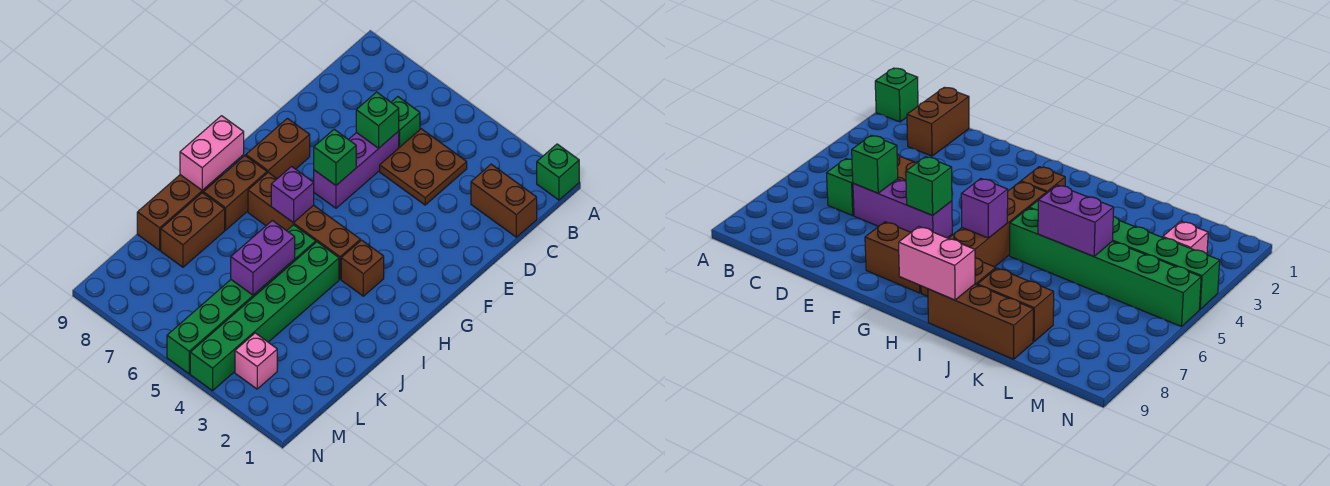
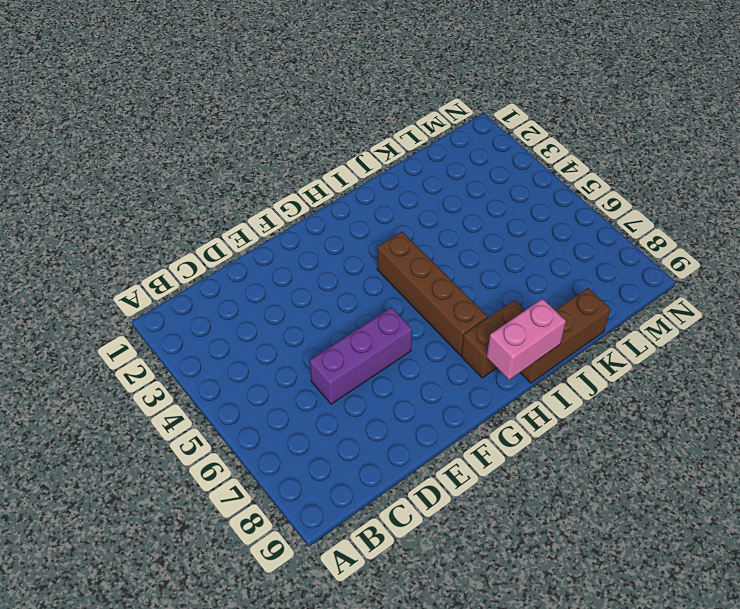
none -> green brick A1 level 1
none -> brown brick C1:C2 level 1
none -> brown plate C4:D5 level 1

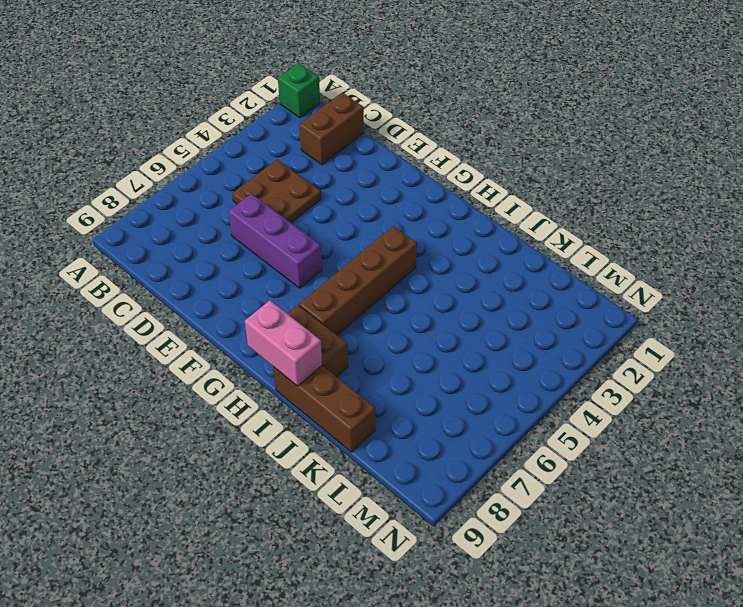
none -> green brick C6 level 1
none -> brown brick F8:G8 level 1
none -> brown brick H3 level 1

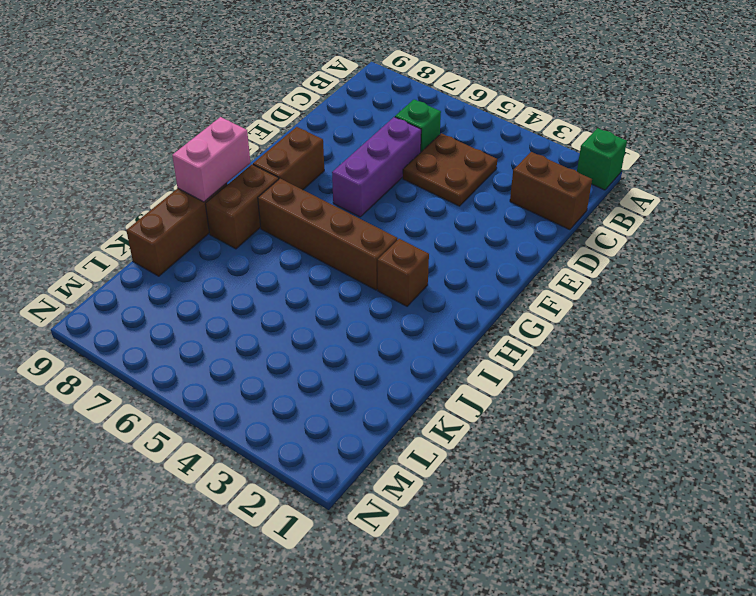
none -> green brick I4:N4 level 1
none -> green brick I5:N5 level 1
none -> brown brick J8:K8 level 1

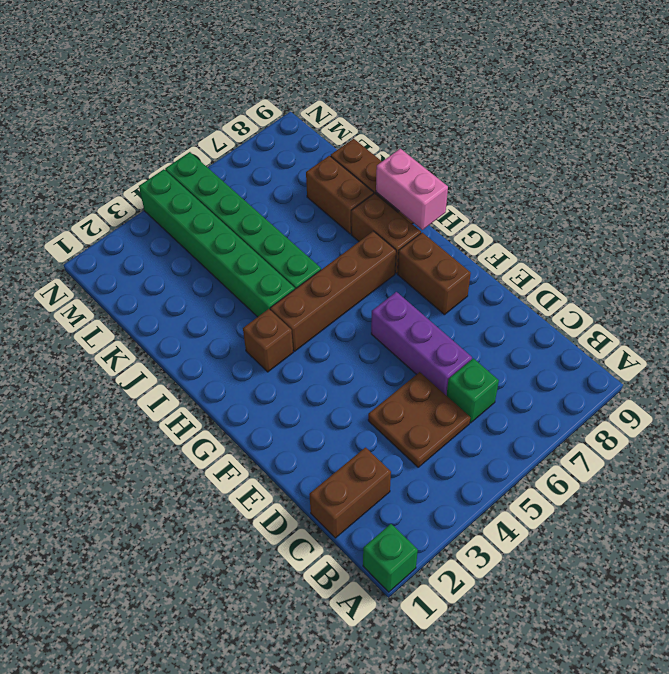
none -> pink brick M3 level 1
none -> green brick D6 level 2
none -> green brick F6 level 2

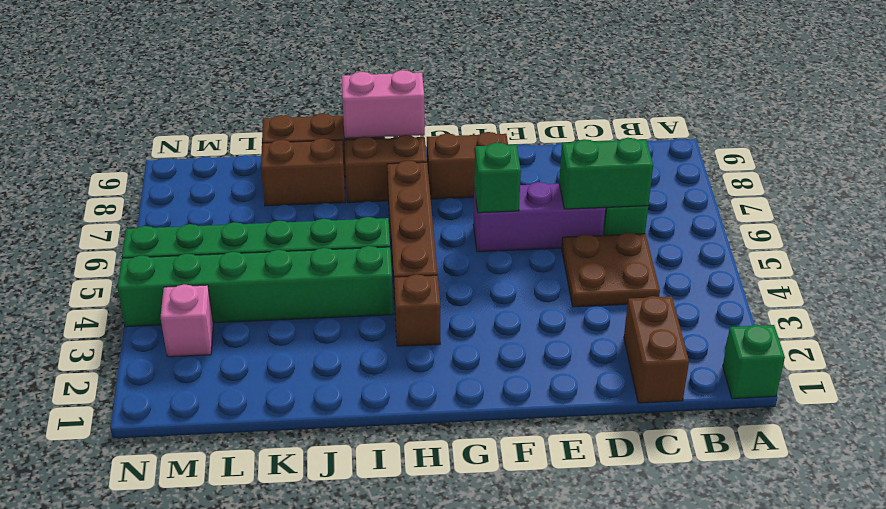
green brick C6:D6 level 2 -> green brick D6 level 2
none -> purple brick H6 level 2
none -> purple brick J5:K5 level 2

